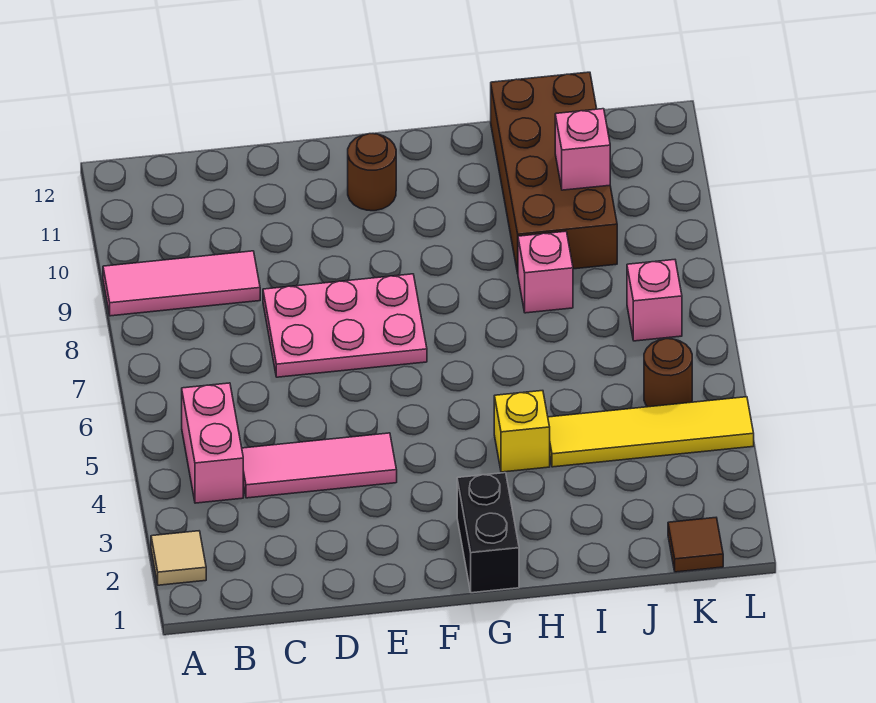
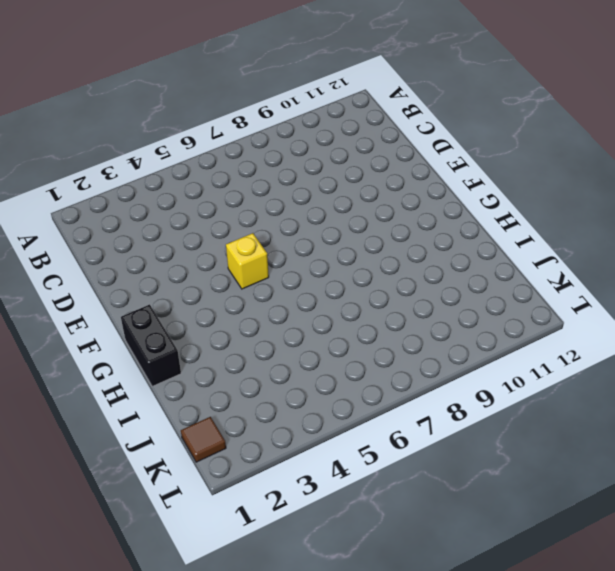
yellow brick F5 level 1 -> yellow brick H4 level 1
black brick G1:H1 level 1 -> black brick G1:G2 level 1
none -> tan tile A2 level 1
none -> pink tile A9:C9 level 1
none -> pink brick B4:B5 level 1

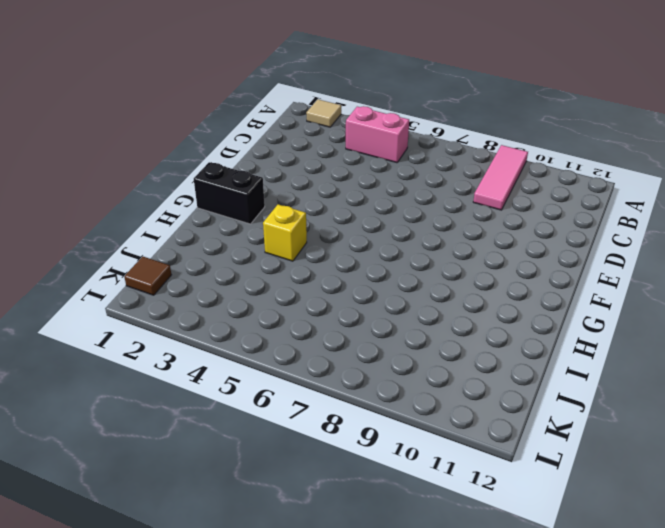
none -> pink tile C4:E4 level 1
none -> pink plate D7:F8 level 1
none -> brown round brick F11 level 1

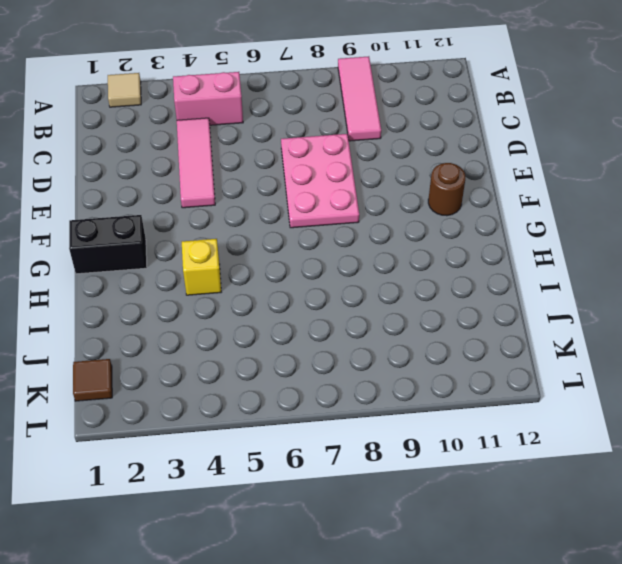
none -> yellow tile I4:L4 level 1
none -> pink brick I8 level 1
none -> brown brick I9:J12 level 1

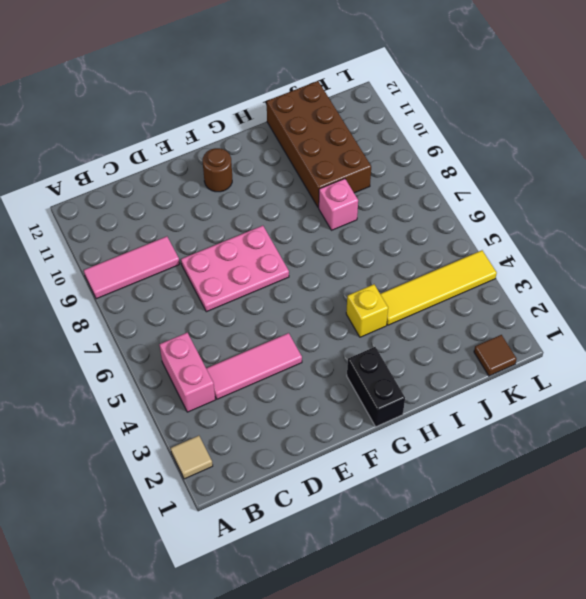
none -> brown round brick K5 level 1
none -> pink brick K7 level 1
none -> pink brick J10 level 2

